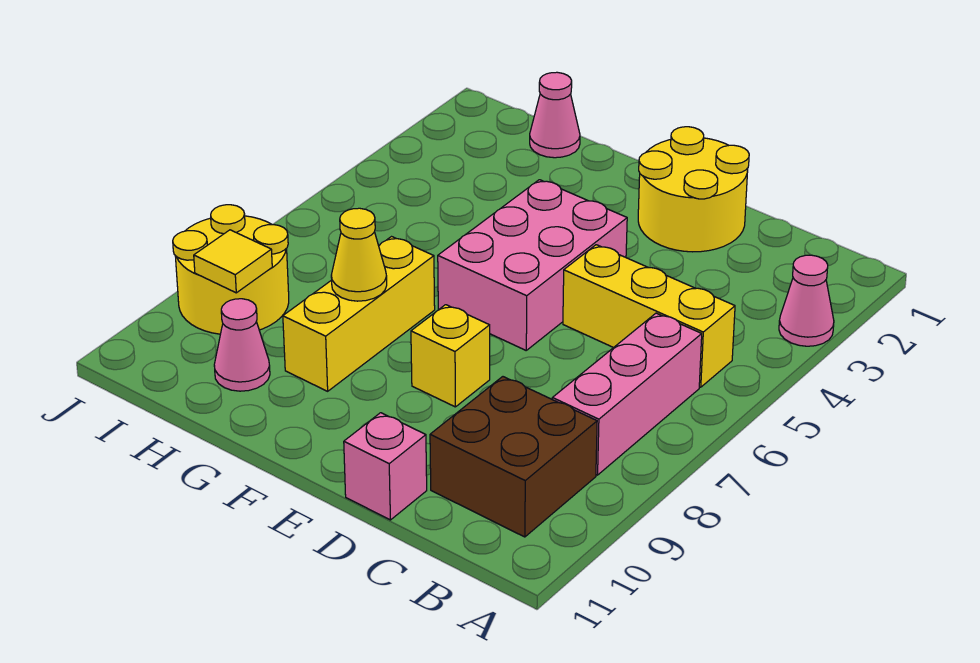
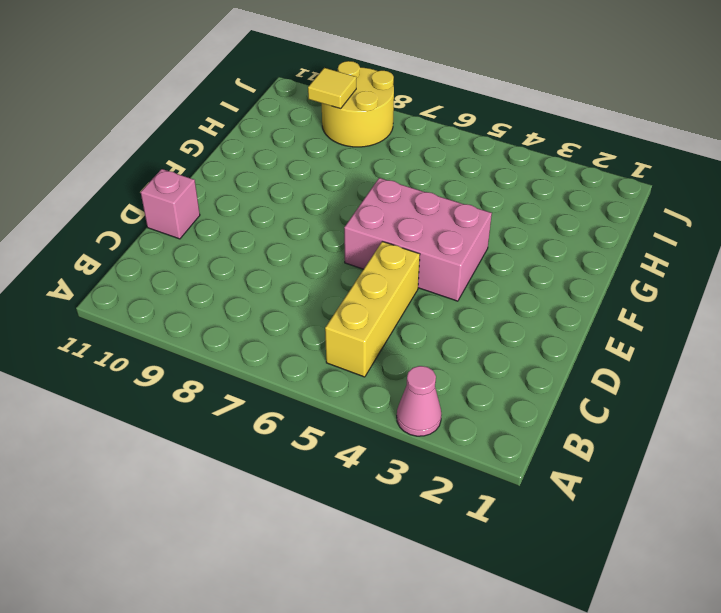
none -> pink brick B6:B8 level 1
none -> brown brick B9:C10 level 1
none -> yellow round brick D1:E2 level 1

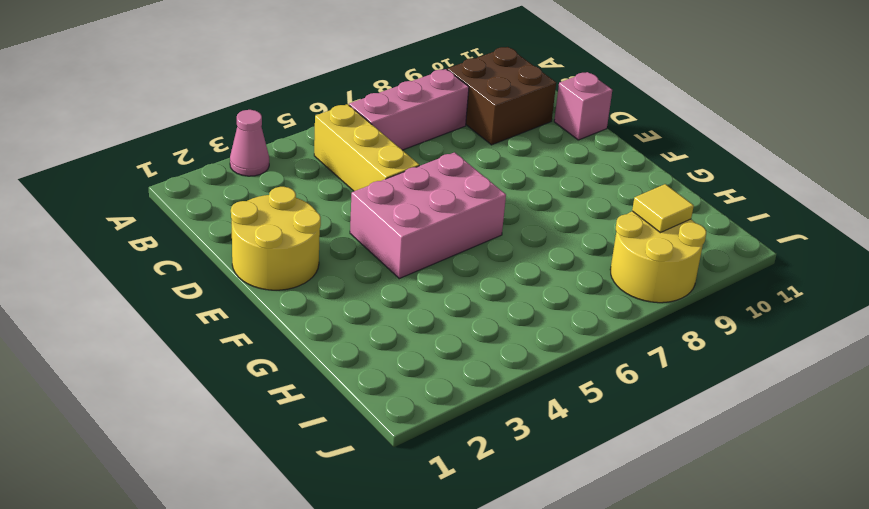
none -> yellow brick E8 level 1
none -> yellow brick G7:G9 level 1
none -> pink cone H1 level 1

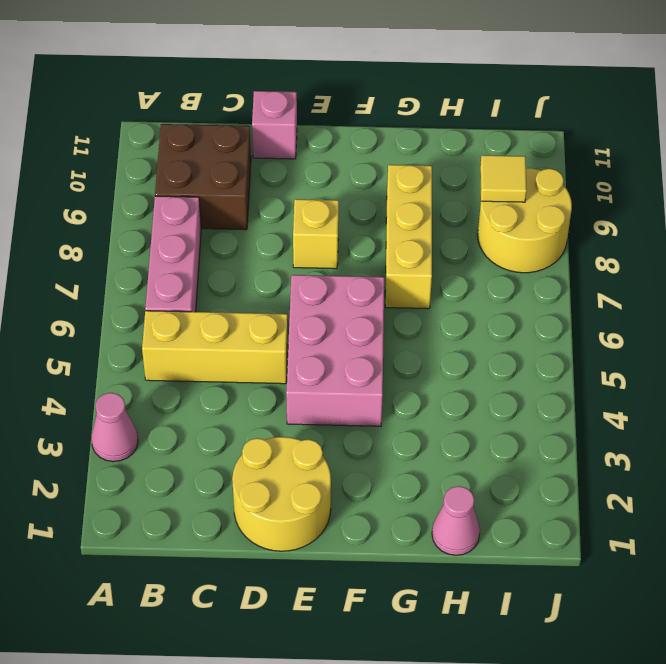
none -> pink cone H10 level 1
none -> yellow cone G8 level 2

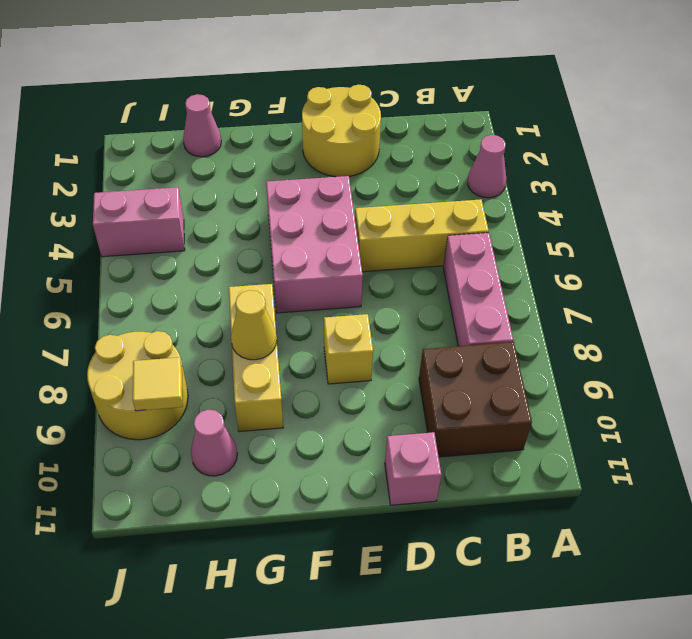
pink brick I4:J4 level 1 -> none

